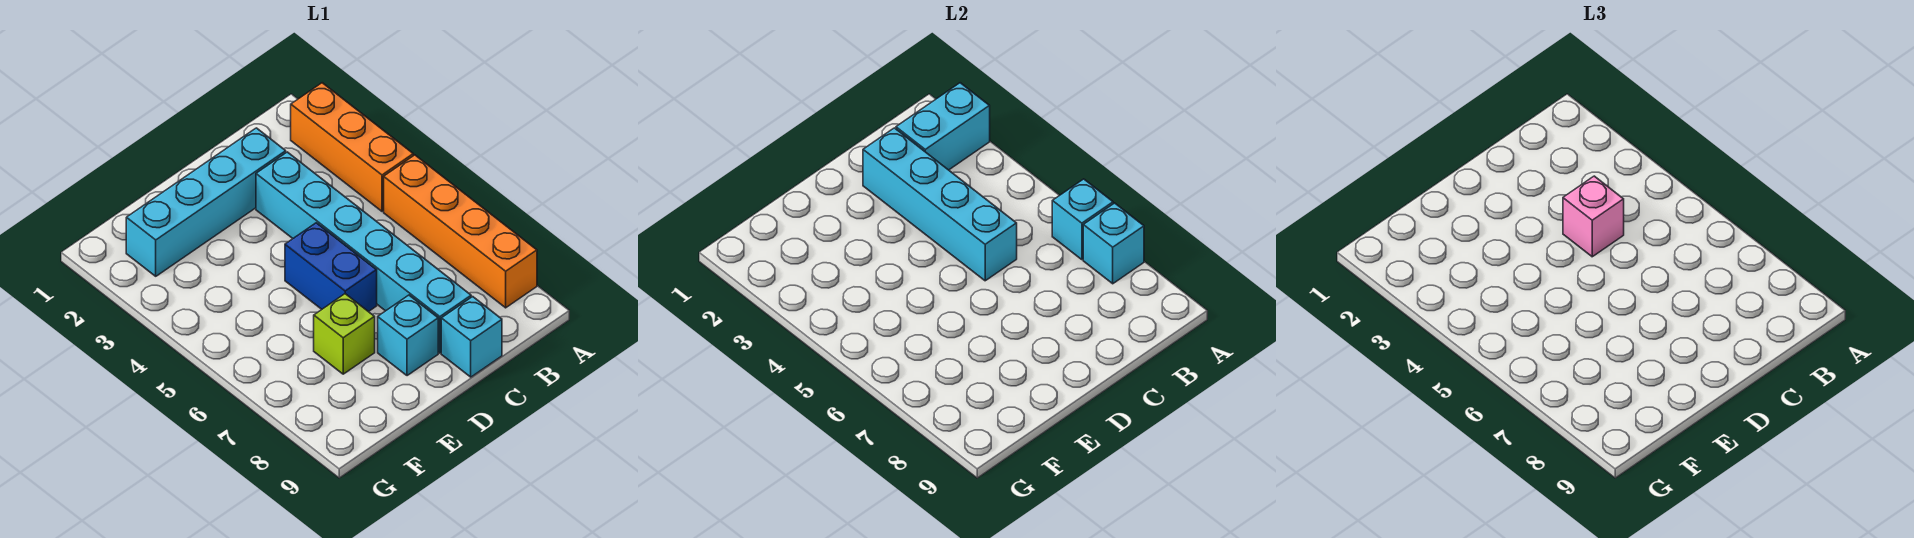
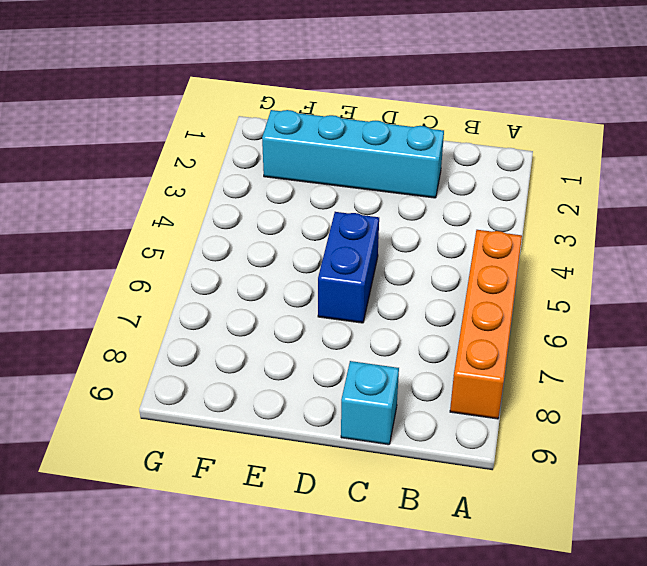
none -> orange brick A2:A4 level 1
none -> cyan brick C3:C8 level 1
none -> cyan brick D8 level 1

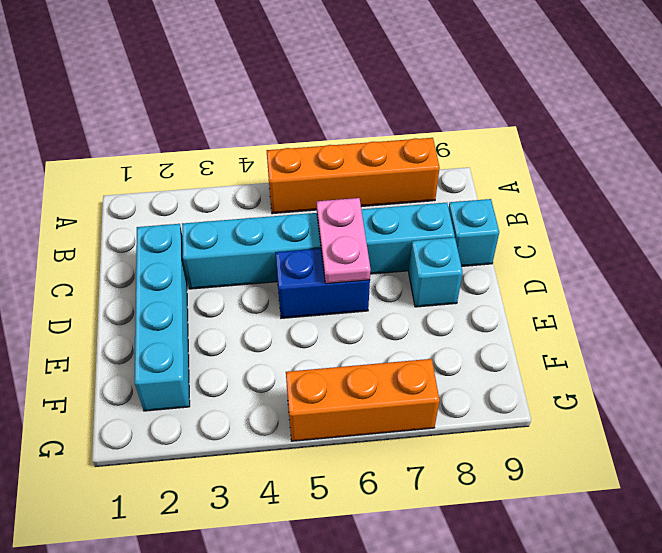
pink plate C6:D6 level 2 -> none
orange brick G5:G7 level 1 -> orange brick A2:A4 level 1
none -> lime brick E7 level 1
none -> cyan brick A2:B2 level 2
none -> cyan brick A6 level 2

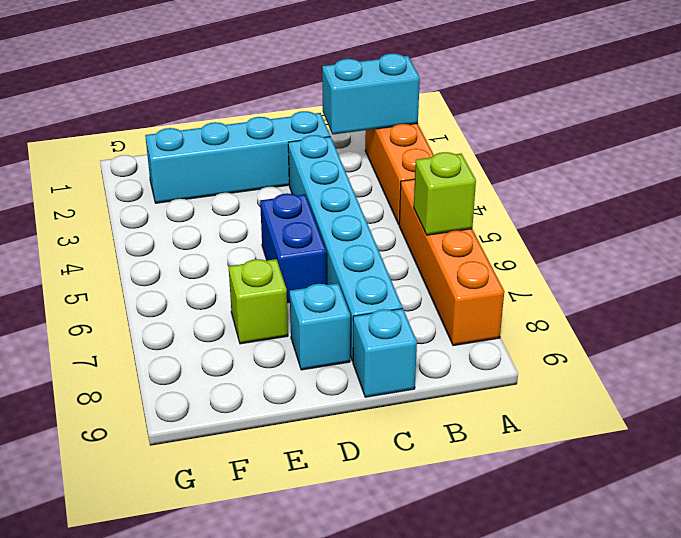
lime brick A6 level 2 -> cyan brick A6 level 2
none -> cyan brick A7 level 2
none -> cyan brick C2:C5 level 2
none -> pink brick C4 level 3

